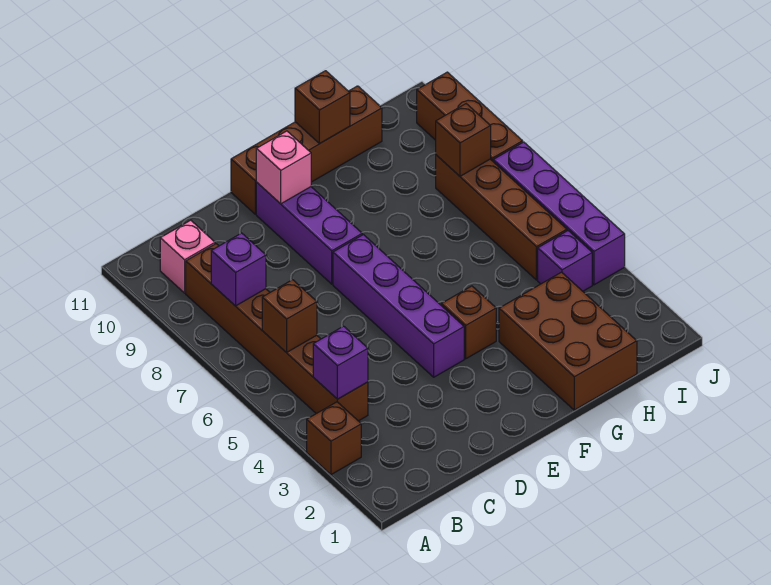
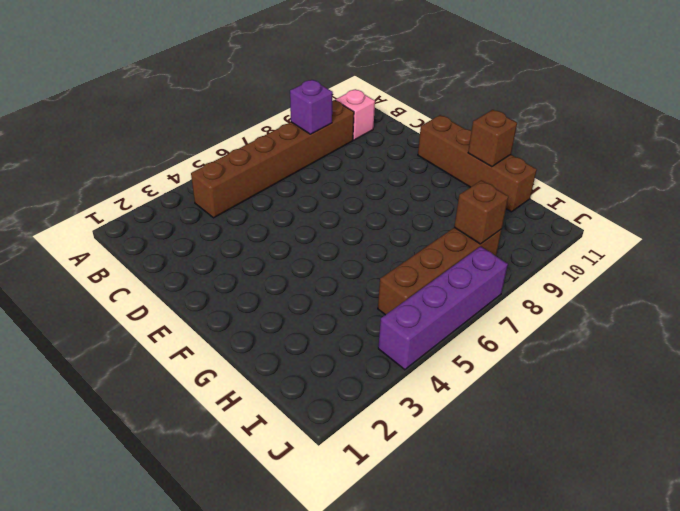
none -> brown brick A3 level 1
none -> purple brick E4:E7 level 1
none -> purple brick E8:E10 level 1

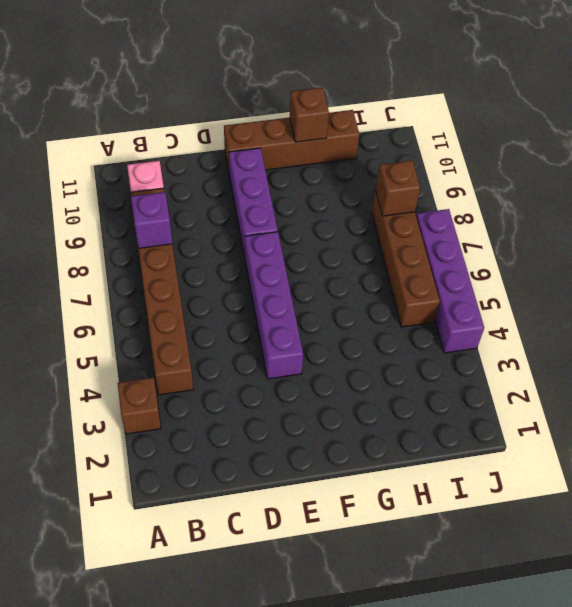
none -> brown brick F4 level 1
none -> brown brick G1:H3 level 1
none -> purple brick I4 level 1

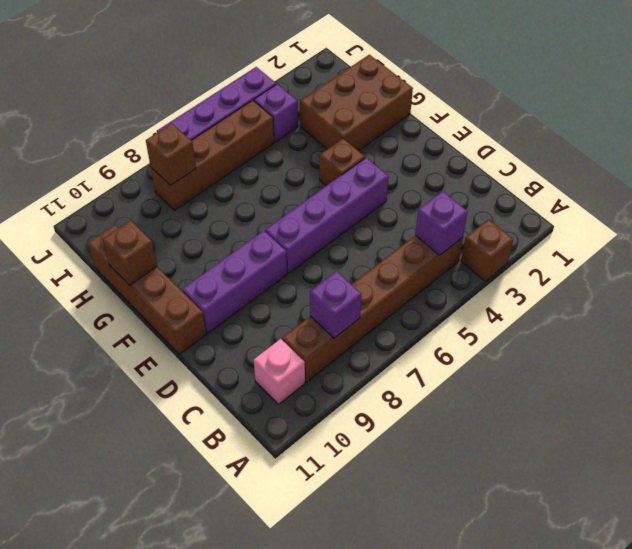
none -> brown brick J8:J10 level 1
none -> brown brick B6 level 2
none -> pink brick E10 level 2

